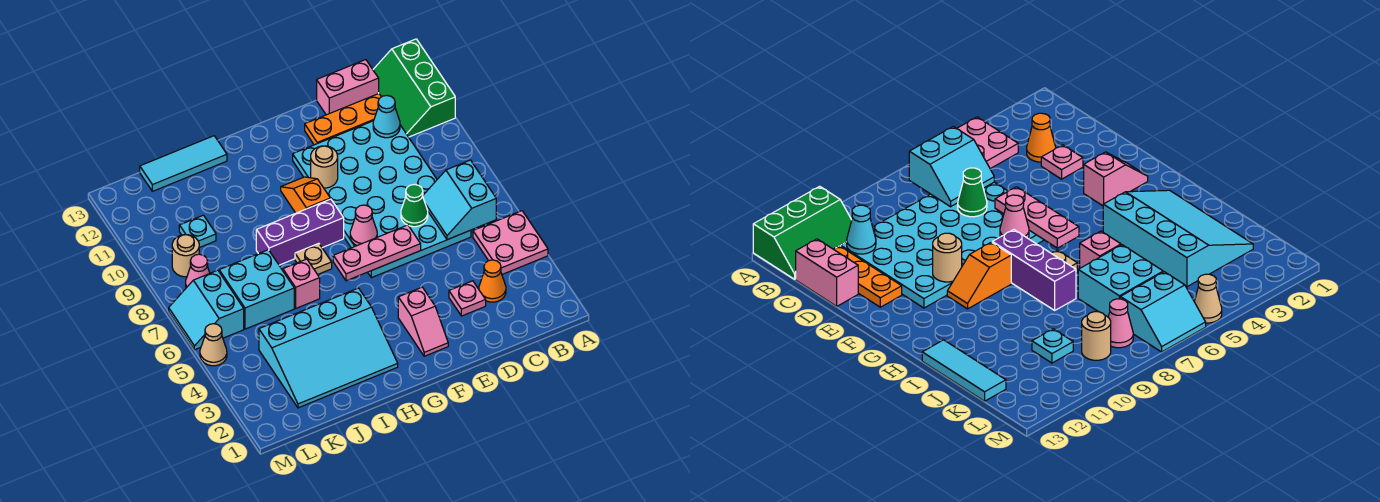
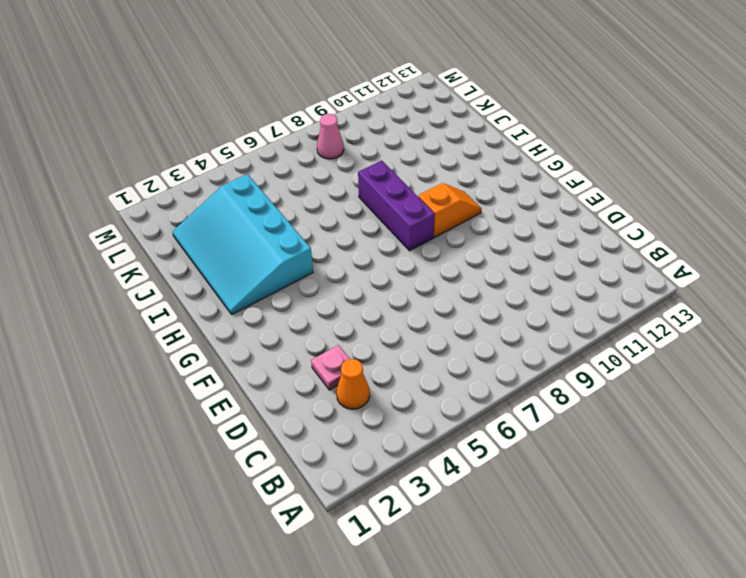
none -> pink plate A4:B5 level 1
none -> green slope A11:B13 level 1 top A
none -> cyan plate C6:F11 level 1

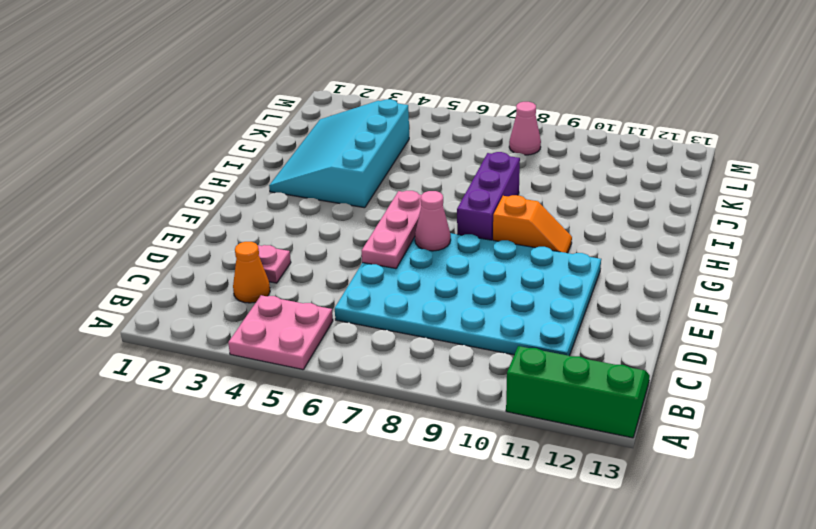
none -> orange plate C12:E12 level 1
none -> pink brick C13:D13 level 1
none -> pink slope F2:F3 level 1 top 3

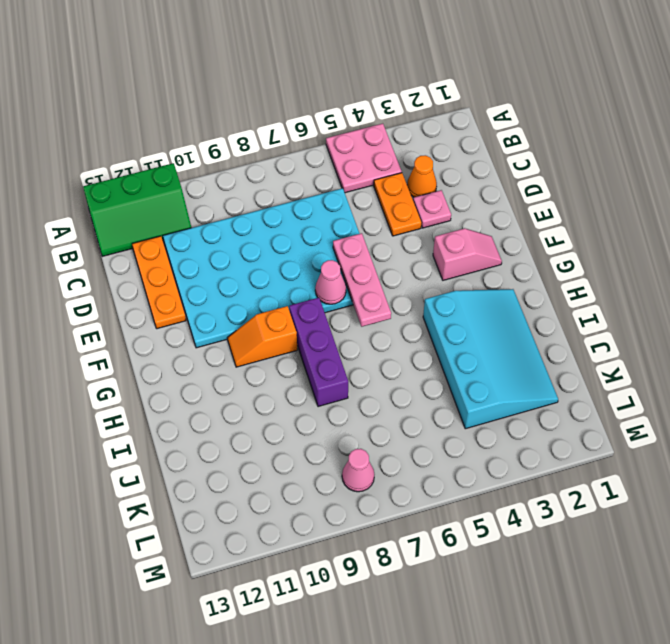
orange plate C4:D4 level 1 -> none
none -> pink brick C13:D13 level 1
none -> tan plate H7 level 1
none -> pink brick I6 level 1

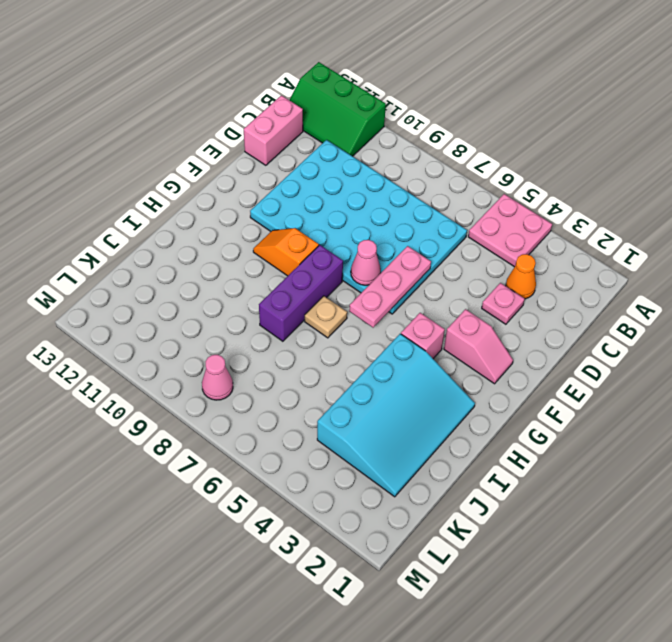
pink brick G4 level 1 -> pink brick I6 level 1
none -> orange plate C12:E12 level 1
none -> cyan tile I13:K13 level 1
none -> cyan brick J6:K7 level 1

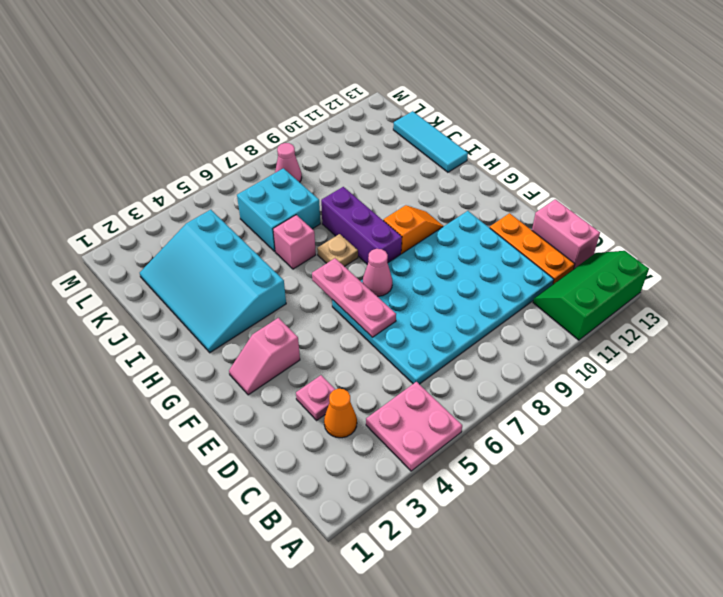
none -> cyan plate K10 level 1
none -> cyan slope L6:M7 level 1 top L
none -> tan round brick L9 level 1

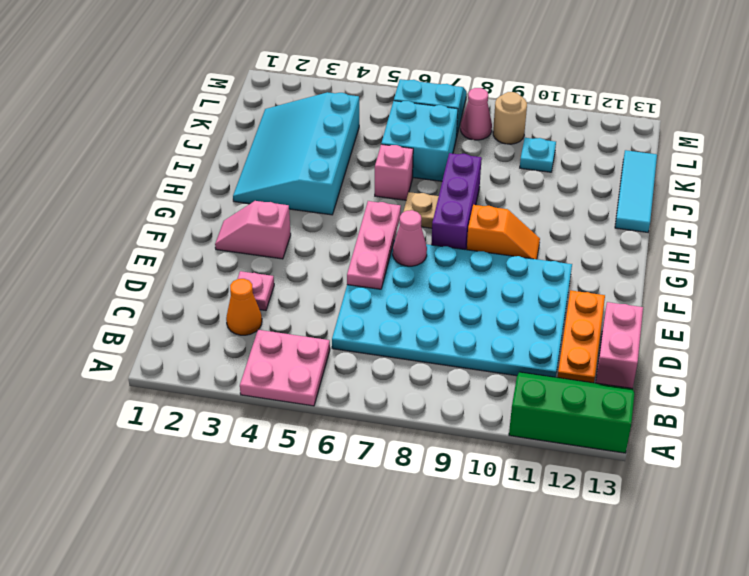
none -> tan cone M5 level 1
none -> cyan slope B6:C7 level 2 top B
none -> cyan cone C11 level 2

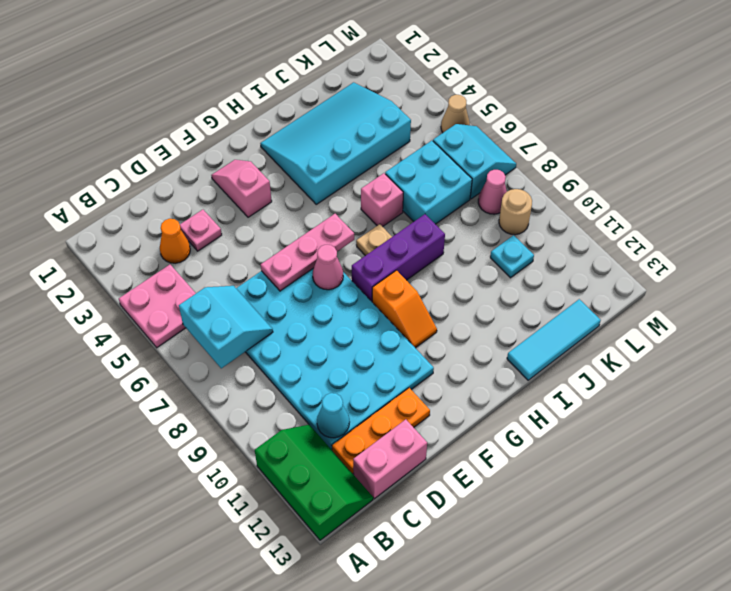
none -> green cone D7 level 2
none -> tan round brick F10 level 2

